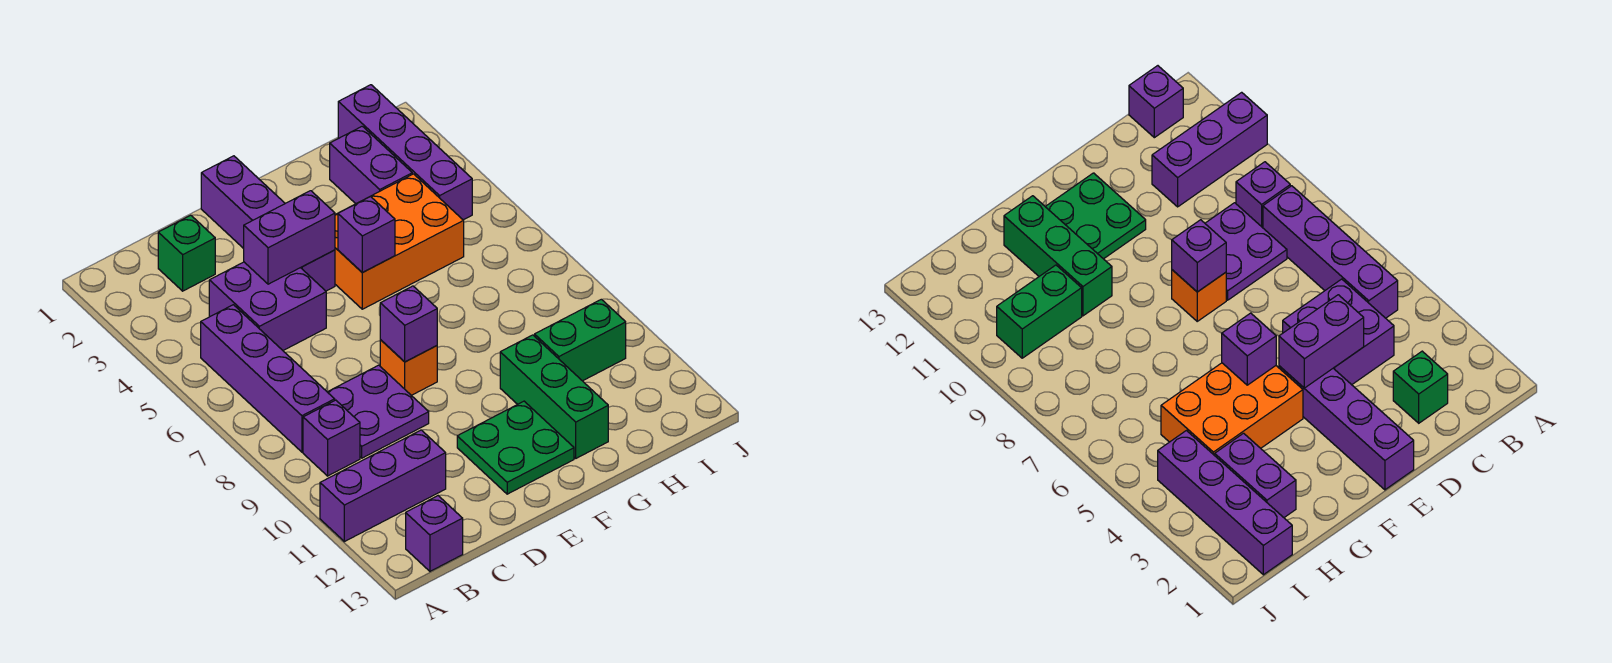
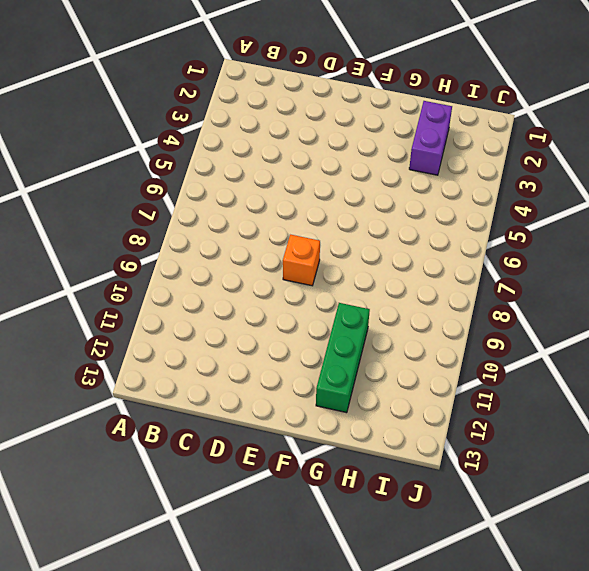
none -> purple brick A11:C11 level 1
none -> purple brick B5:B8 level 1
none -> purple brick B9 level 1

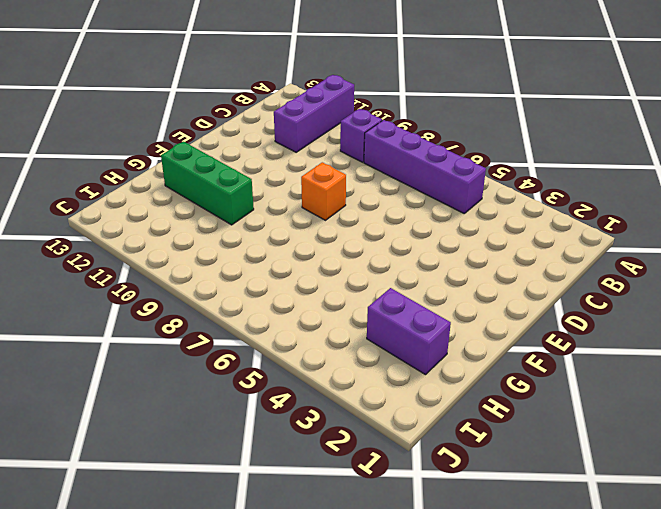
none -> purple brick B13 level 1
none -> green brick C2 level 1
none -> purple brick C4:D5 level 1

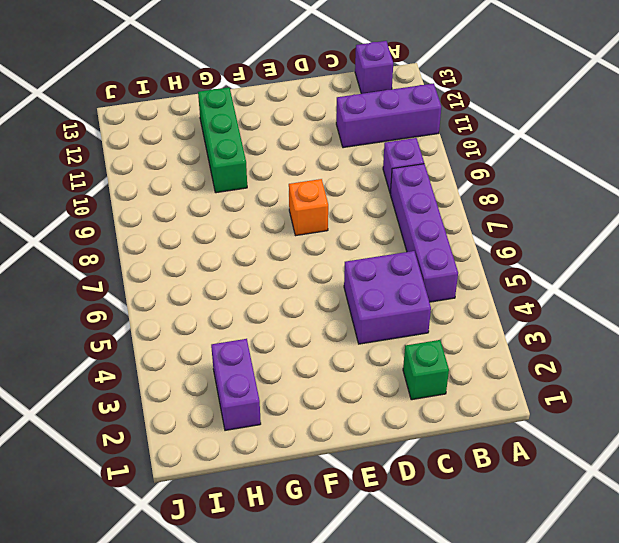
none -> purple plate C8:D9 level 1
none -> purple brick E1:E4 level 1
none -> green plate E11:F12 level 1

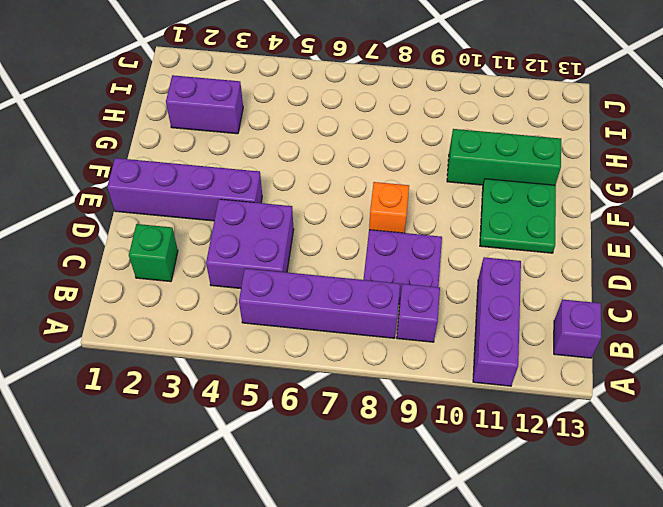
none -> orange brick F4:H5 level 1
none -> green brick H10:I10 level 1
none -> purple brick I1:I4 level 1

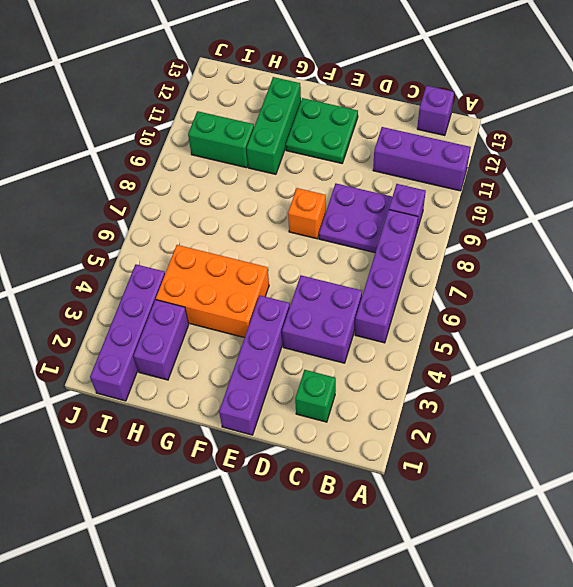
none -> purple brick D4:E4 level 2
none -> purple brick E8 level 2
none -> purple brick F5 level 2

